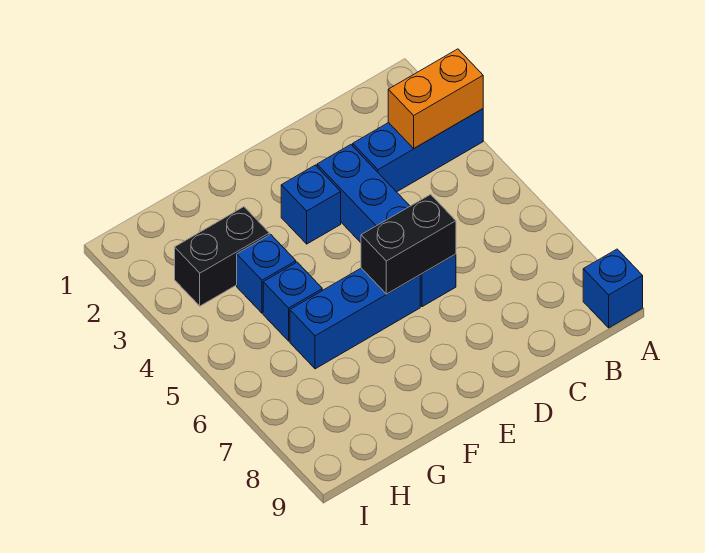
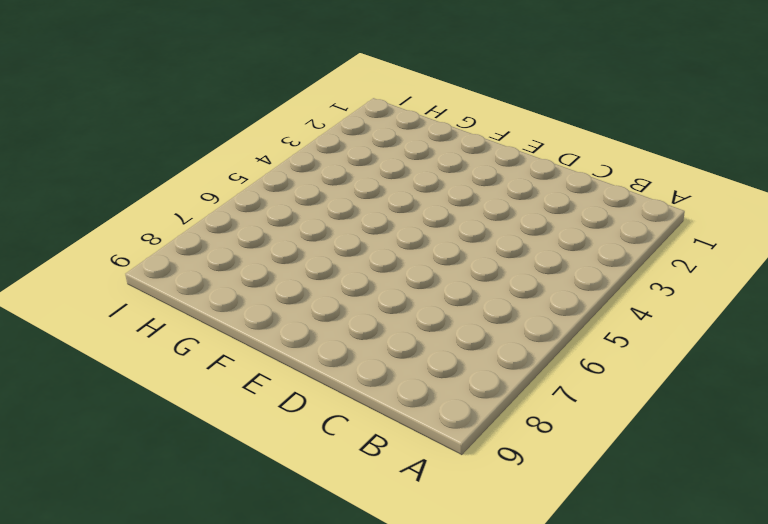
none -> blue brick A3:C3 level 1
none -> blue brick A9 level 1

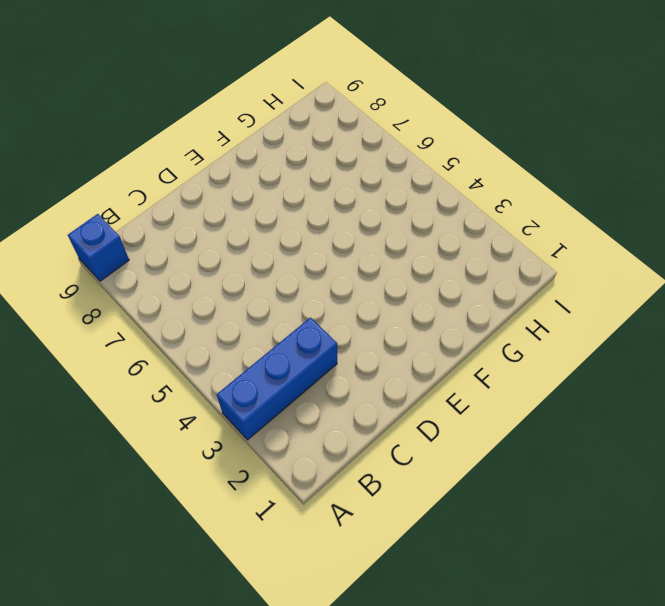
none -> blue brick D3:D6 level 1
none -> blue brick E3 level 1

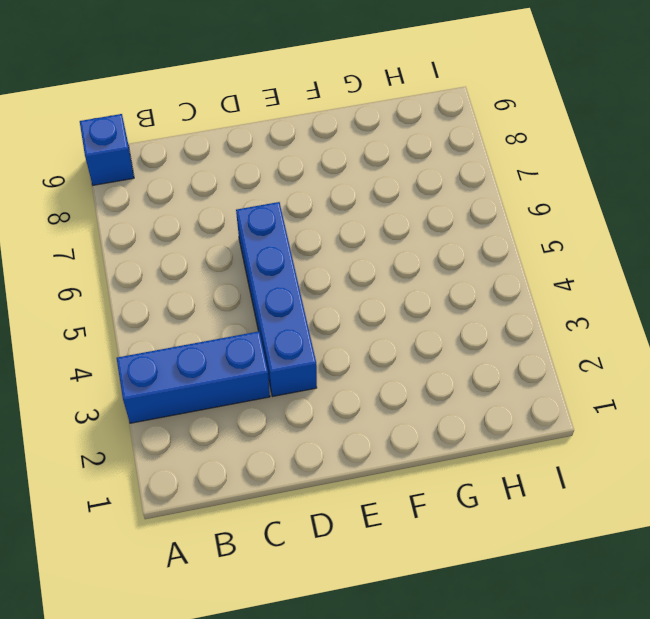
none -> blue brick E3 level 1
none -> blue brick E6:G6 level 1

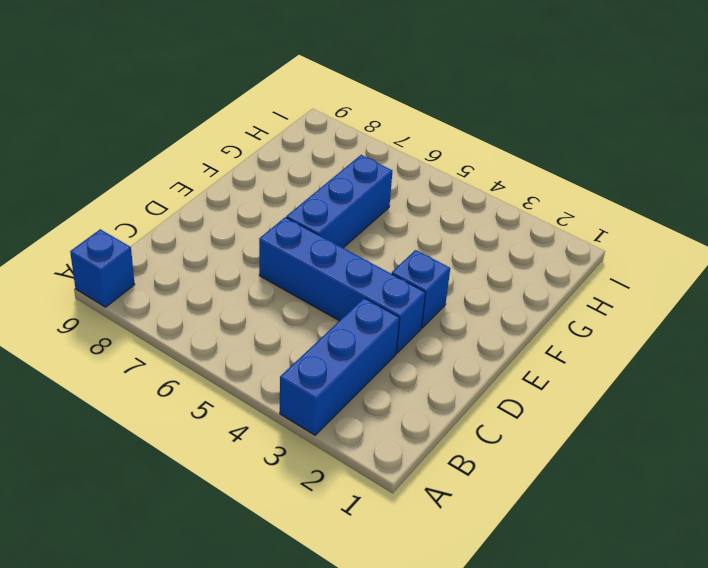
none -> black brick G3:H3 level 1
none -> blue brick G4 level 1

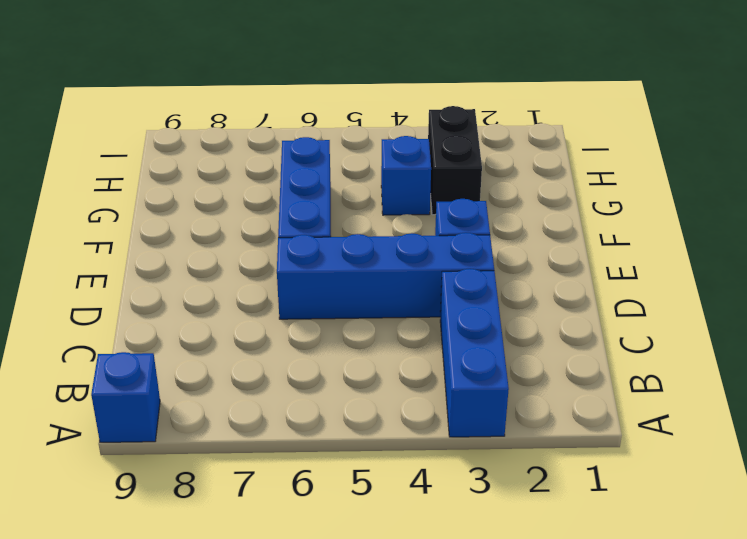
none -> blue brick G5 level 1
none -> orange brick A3:B3 level 2

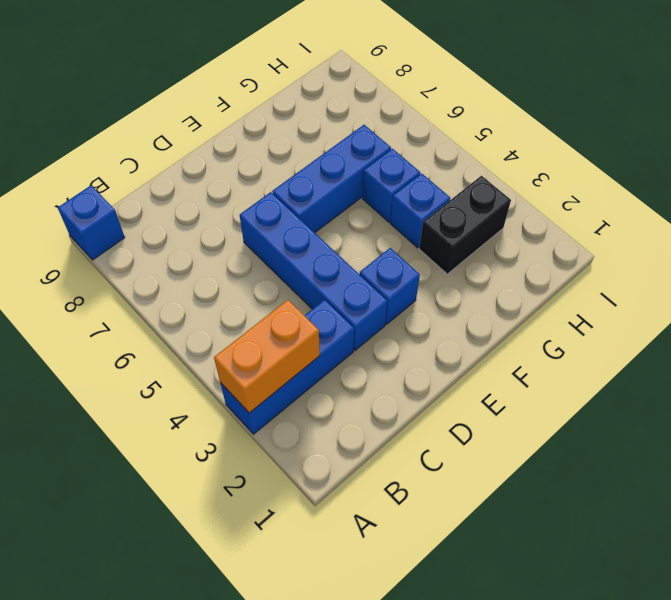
none -> black brick D6:E6 level 2

